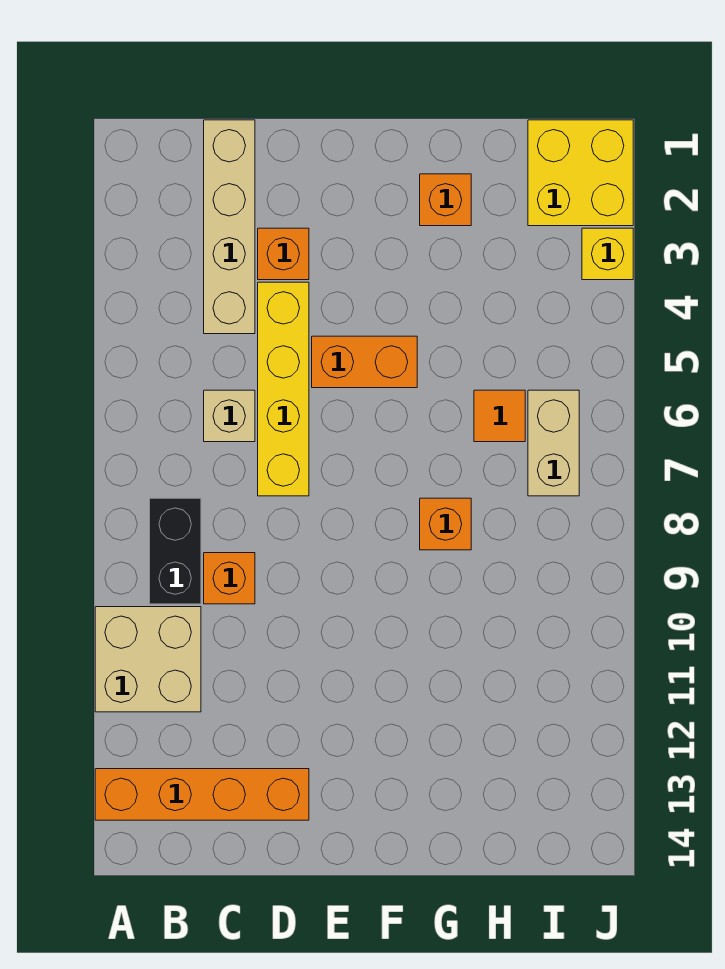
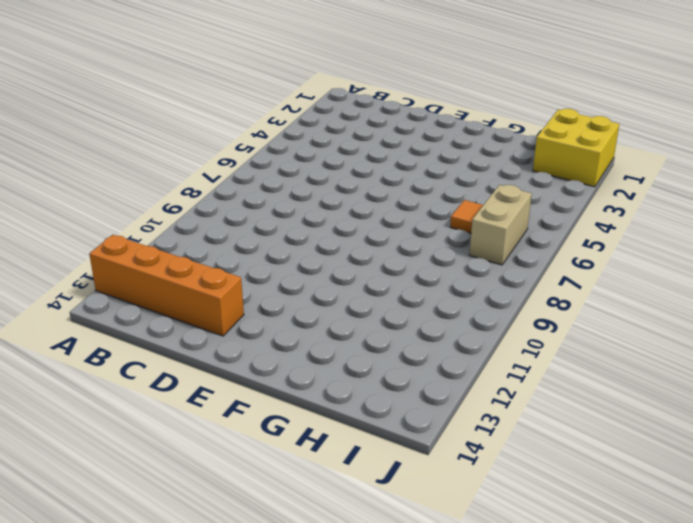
none -> tan brick A10:B11 level 1
none -> black brick B8:B9 level 1
none -> tan brick C1:C4 level 1

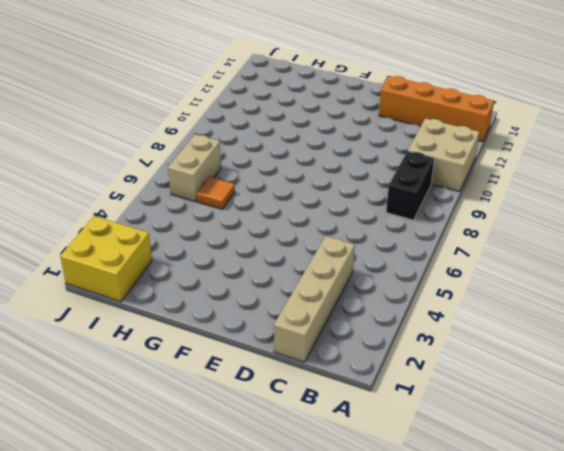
none -> tan brick C6 level 1
none -> orange brick C9 level 1
none -> orange brick D3 level 1

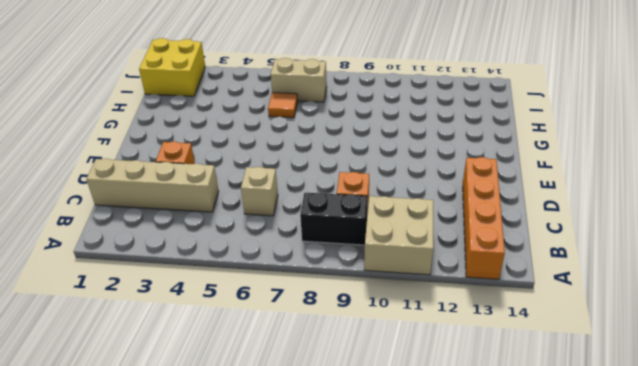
none -> yellow brick D4:D7 level 1
none -> orange brick E5:F5 level 1
none -> orange brick G2 level 1

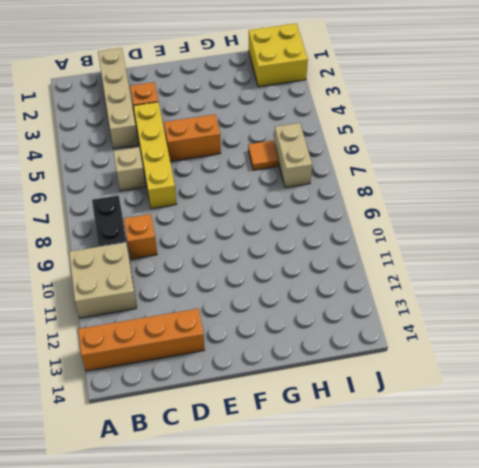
none -> orange brick G2 level 1
none -> orange brick G8 level 1
none -> yellow brick J3 level 1

